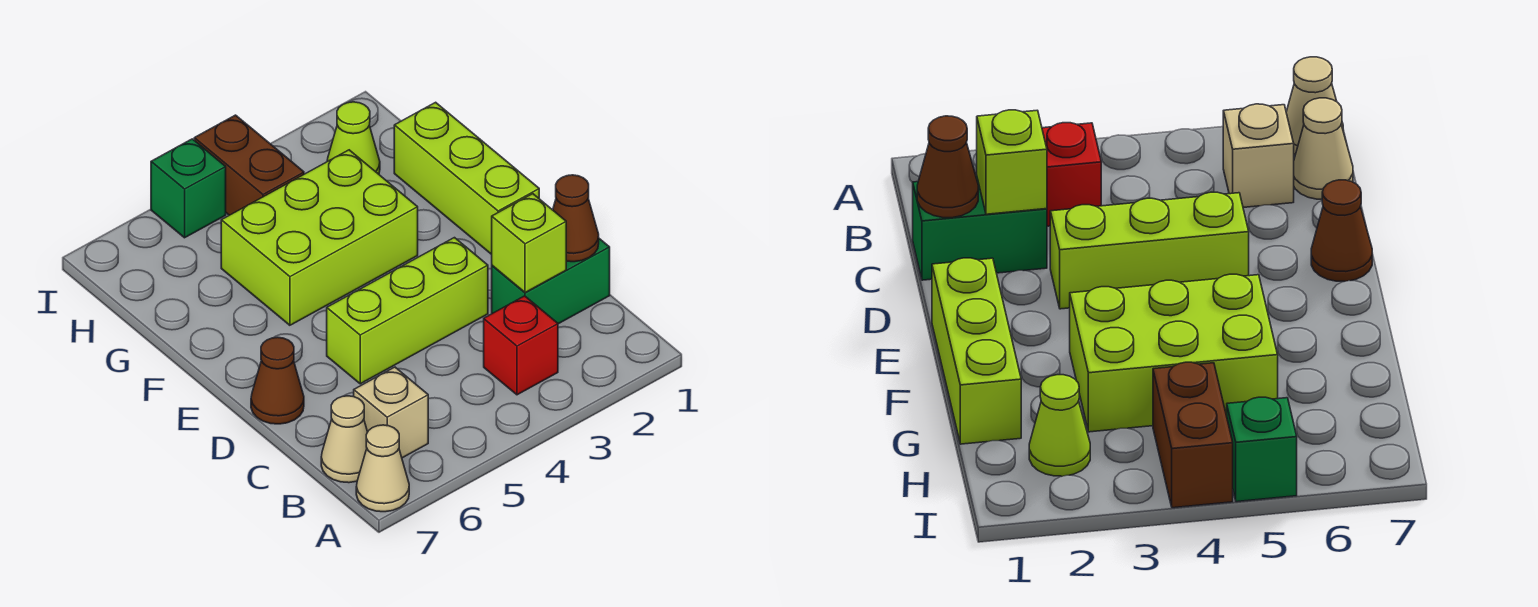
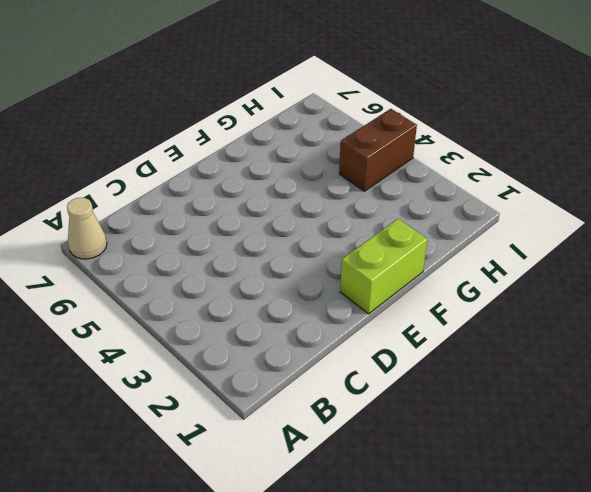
lime brick E1:F1 level 1 -> lime brick E1:G1 level 1
none -> red brick B3 level 1
none -> tan brick B6 level 1
none -> tan cone B7 level 1

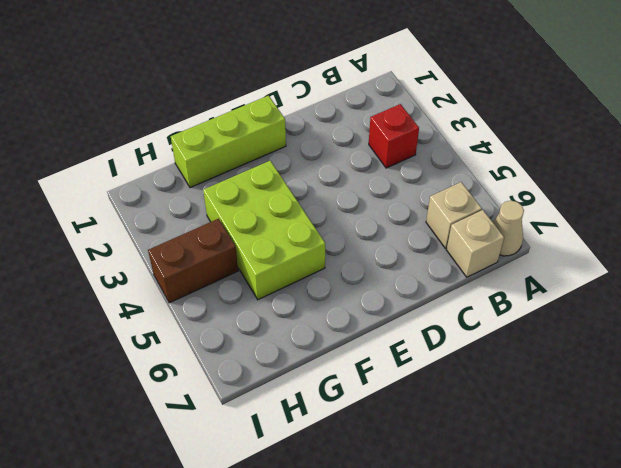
tan brick B7 level 1 -> tan cone B7 level 1
none -> green brick C1:C2 level 1
none -> lime brick D3:D5 level 1
none -> brown cone D7 level 1

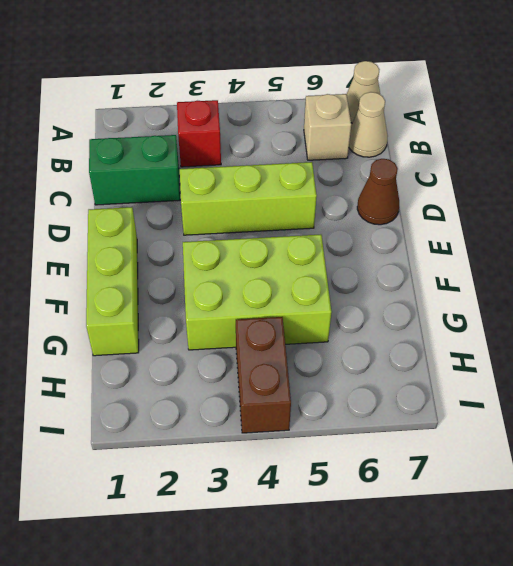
none -> lime cone H2 level 1
none -> green brick I5 level 1
none -> brown cone C1 level 2

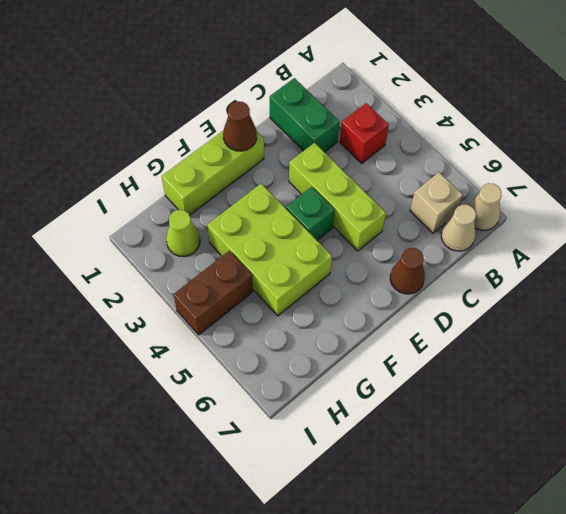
brown cone E1 level 2 -> brown cone C1 level 2
green brick E4 level 1 -> green brick I5 level 1
none -> lime brick C2 level 2

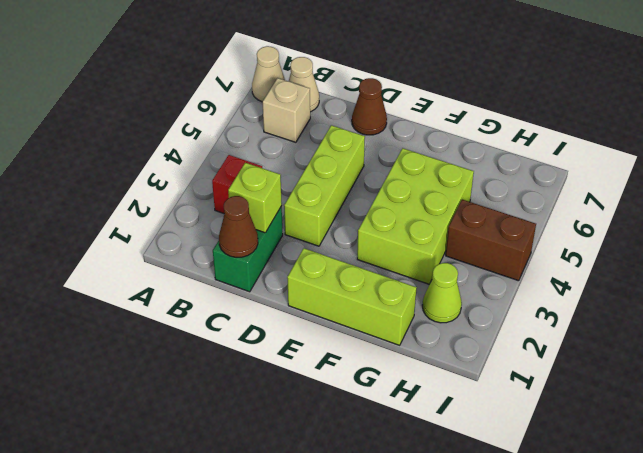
none -> green brick I5 level 1

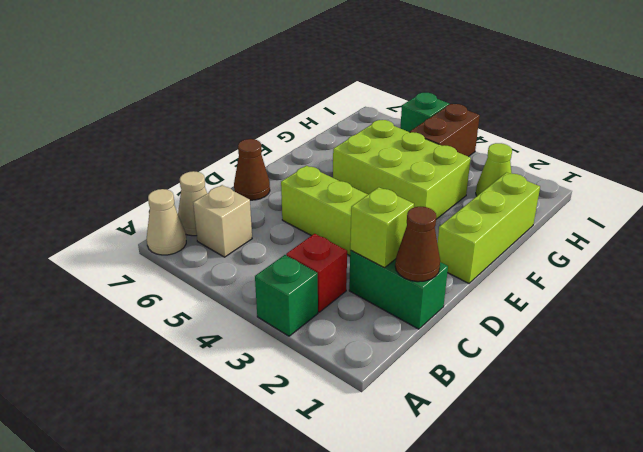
green brick A3 level 1 -> none

